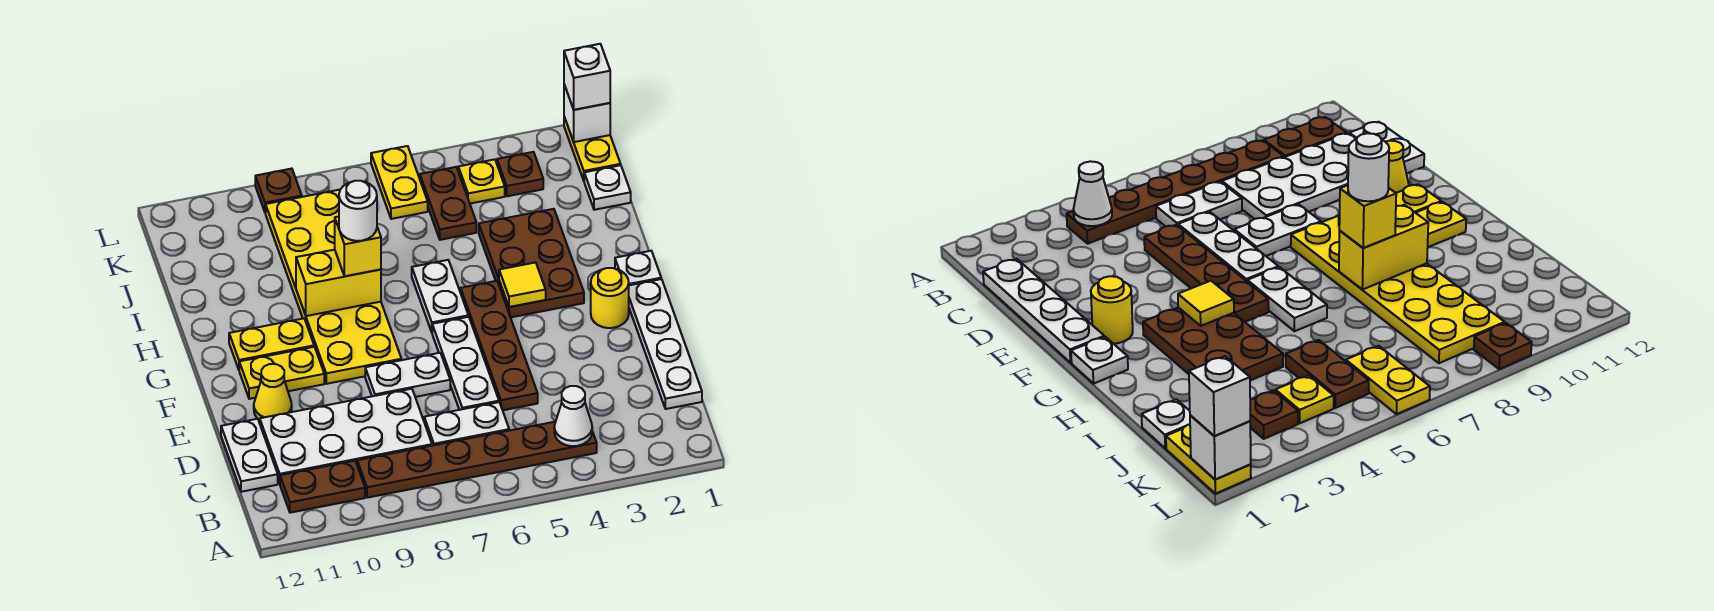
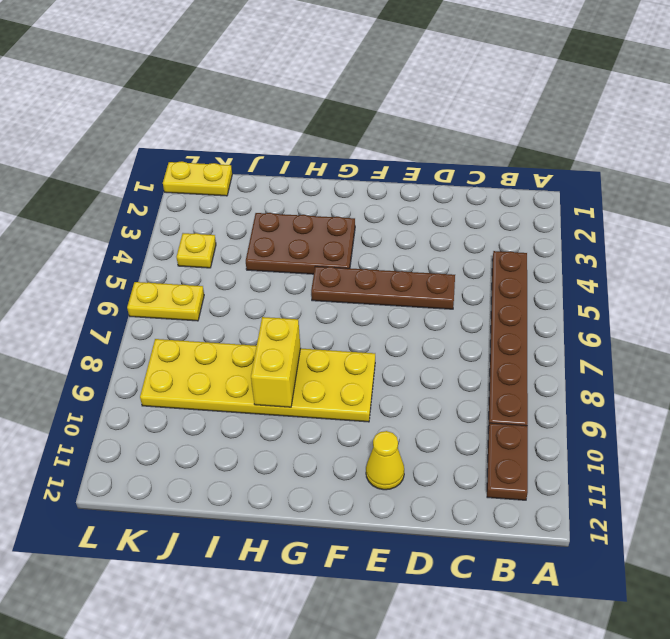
none -> white plate C1:F1 level 1
none -> white plate C6:C7 level 1
none -> white plate C8:D11 level 1
none -> white plate C12:D12 level 1

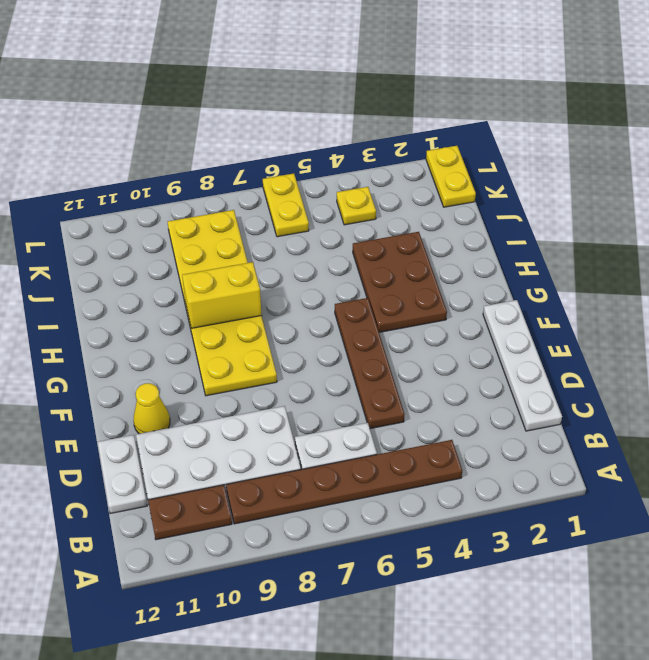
none -> white plate D6:F6 level 1
none -> white plate E7:E8 level 1
none -> yellow round brick F2 level 1
none -> yellow plate F10:F11 level 1

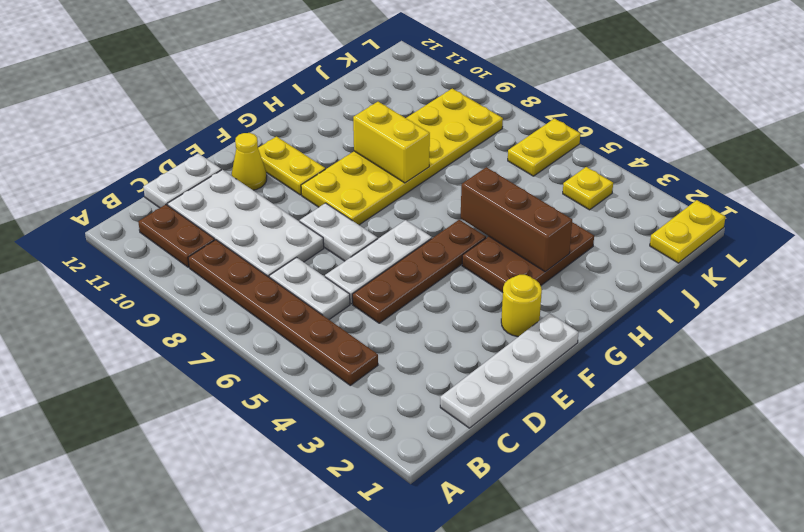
brown brick H3:H5 level 2 -> none
none -> white plate G1 level 1
none -> white plate G6:H6 level 1
none -> yellow plate G10:G11 level 1
none -> white plate J1 level 1

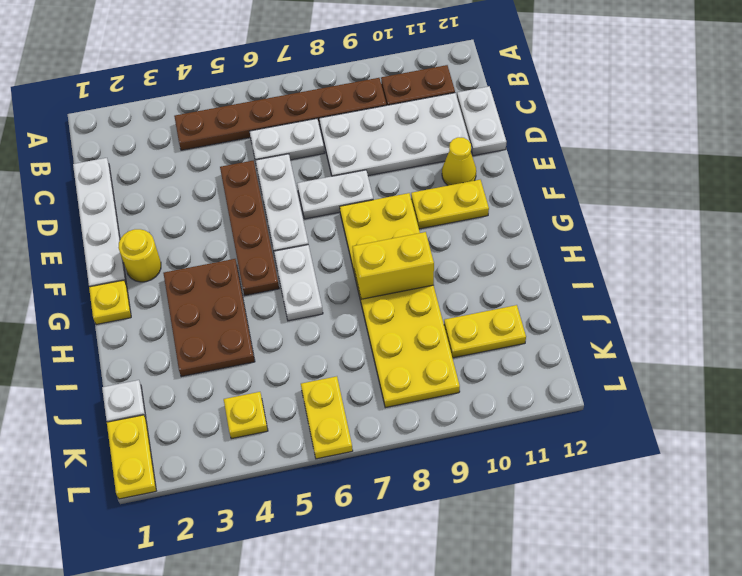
yellow plate G1 level 1 -> white plate G1 level 1
yellow plate J10:J11 level 1 -> yellow plate G10:G11 level 1
none -> brown plate J5:K5 level 1
none -> brown plate K3 level 1
none -> brown plate L9 level 1
none -> white cone B4 level 2

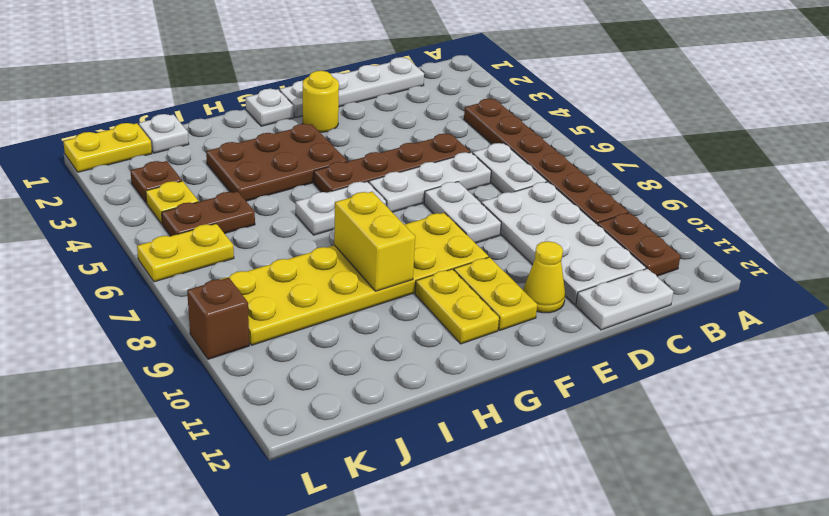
brown brick L9 level 1 -> brown plate L9 level 1
none -> white cone B4 level 2
none -> yellow tile G4 level 2
none -> white brick L1 level 2
none -> yellow brick H8 level 3

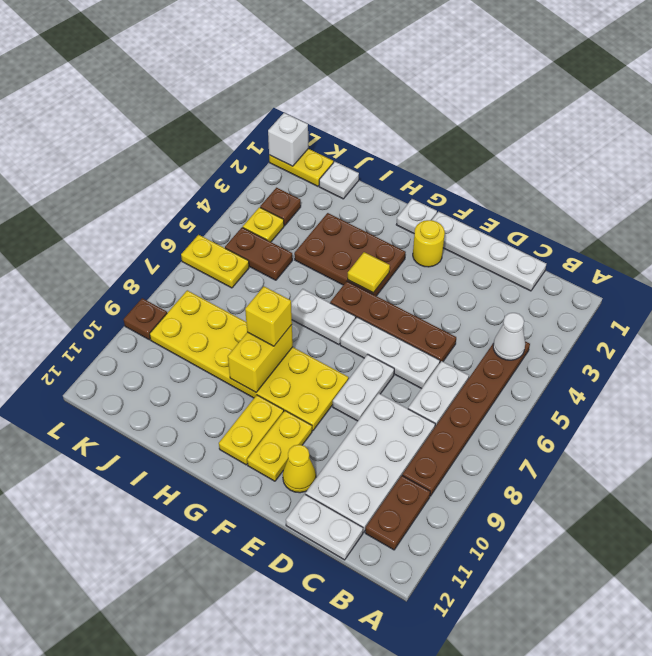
none -> white brick L1 level 3
none -> white round brick H8 level 4

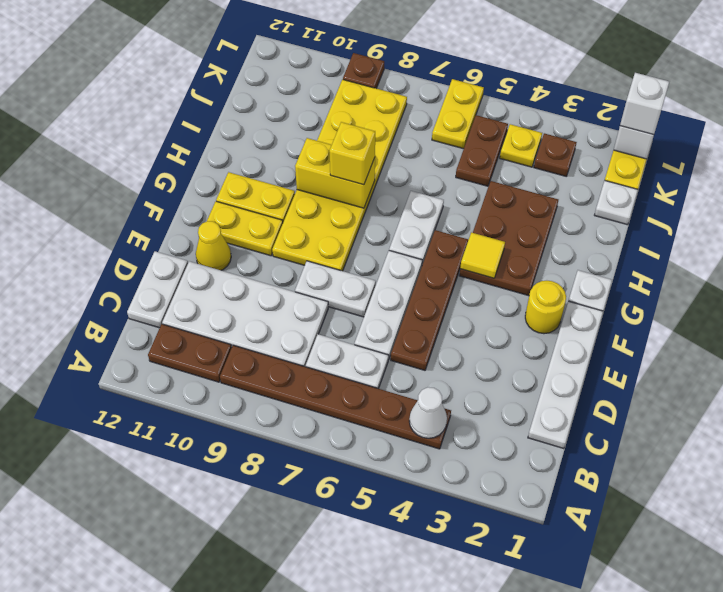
none -> white round brick H8 level 4

